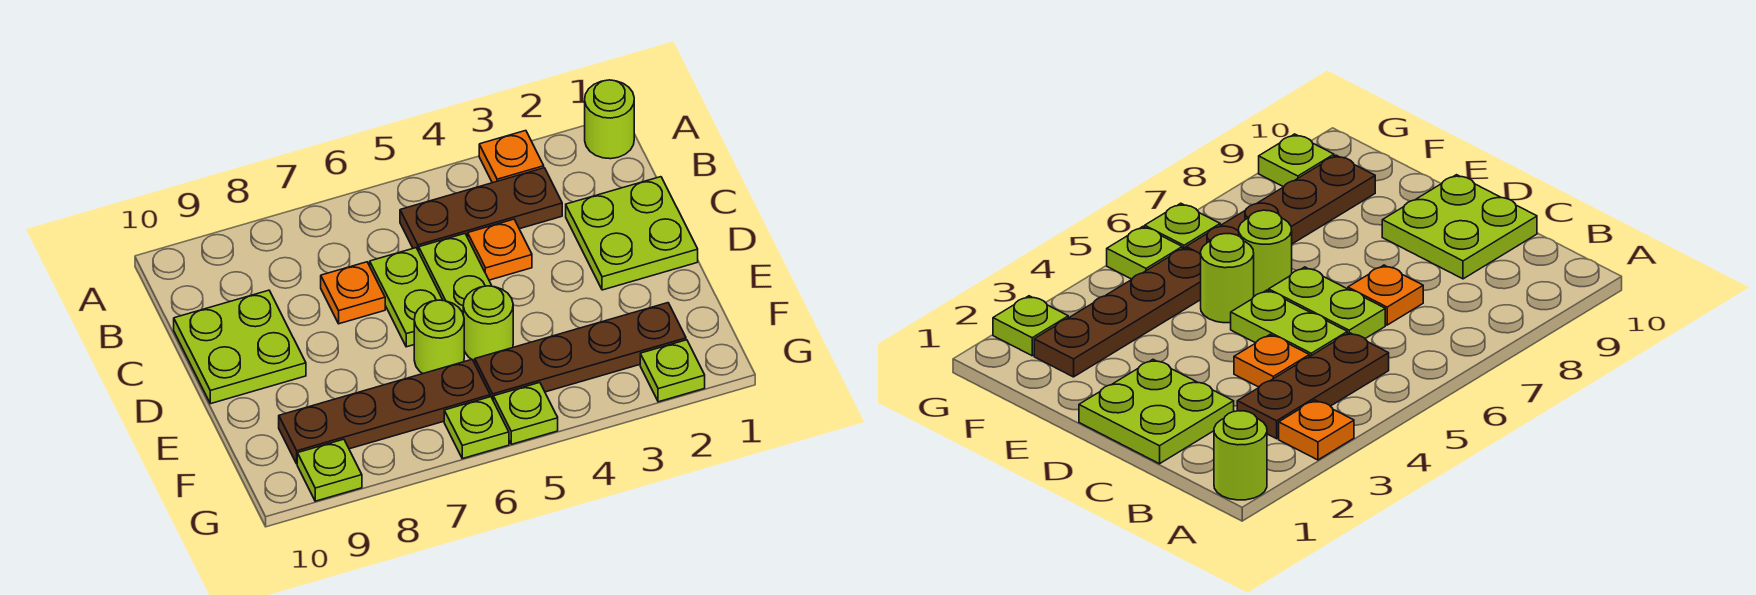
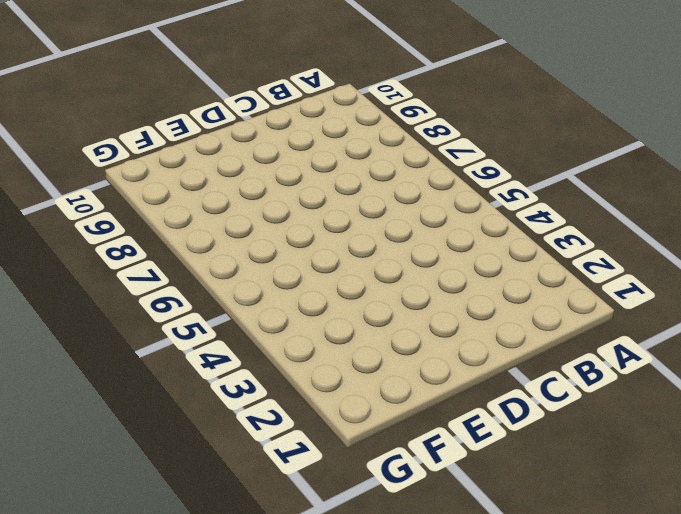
none -> lime round brick A1 level 1
none -> orange plate A3 level 1
none -> brown plate B3:B5 level 1

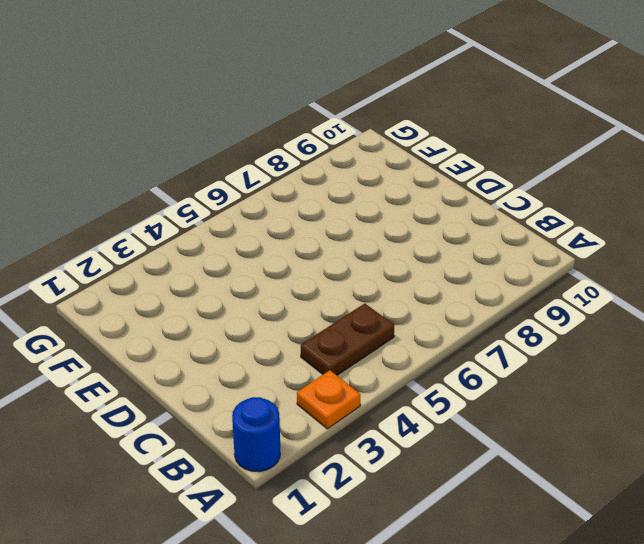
blue round brick A1 level 1 -> lime round brick A1 level 1
brown plate B4:B5 level 1 -> brown plate B3:B5 level 1
none -> lime plate C1:D2 level 1
none -> orange plate C4 level 1
none -> lime plate C5:D5 level 1

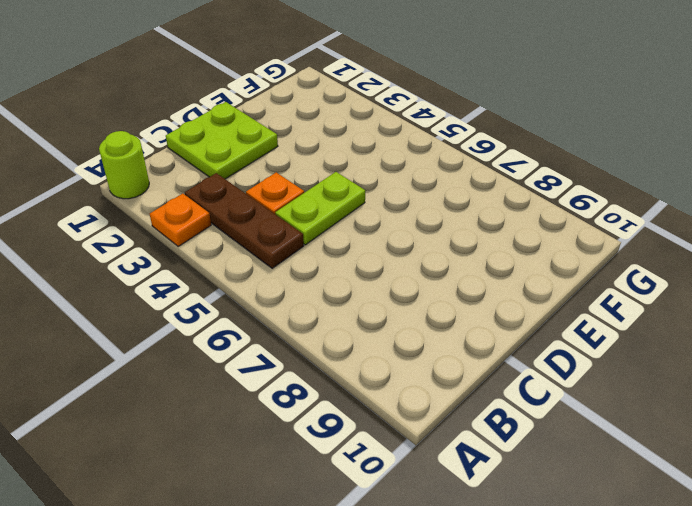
none -> lime plate C6:D6 level 1
none -> orange plate C7 level 1
none -> lime plate C9:D10 level 1

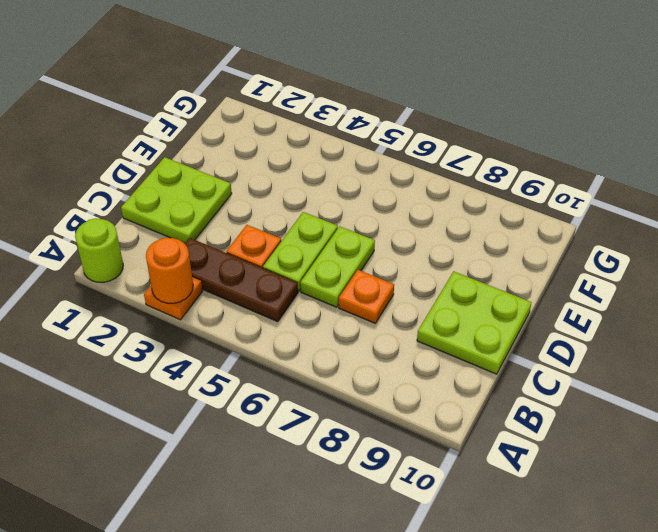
orange round brick A3 level 2 -> none
none -> lime round brick E5 level 1
none -> lime round brick E6 level 1
none -> brown plate F2:F5 level 1

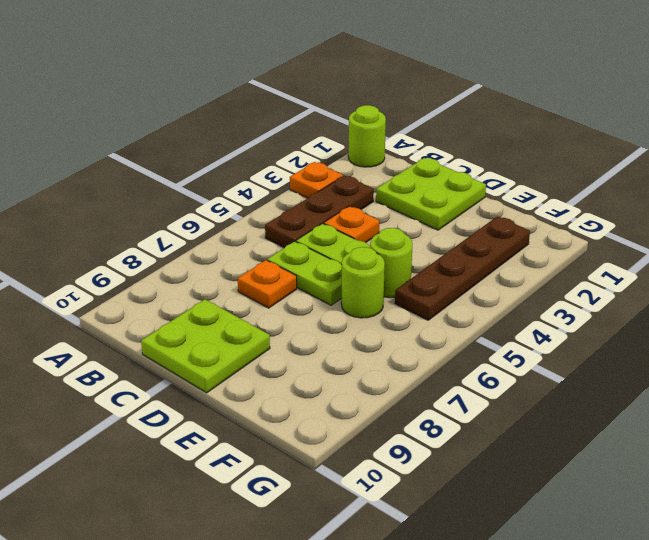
none -> brown plate F6:F9 level 1
none -> lime plate G2 level 1
none -> lime plate G5 level 1

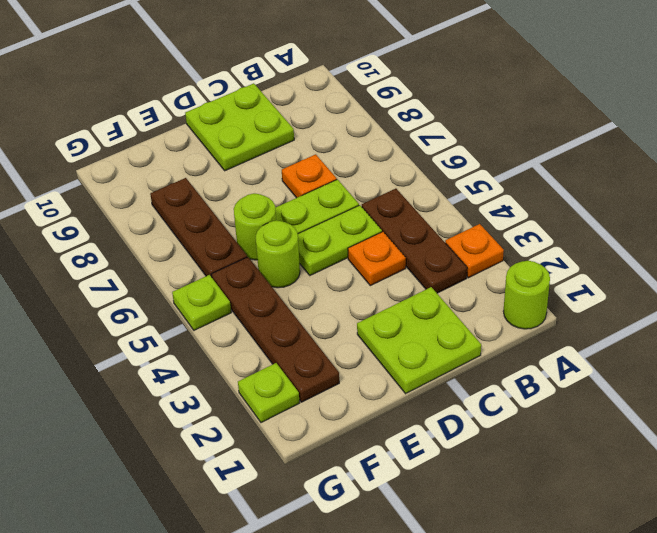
brown plate F6:F8 level 1 -> brown plate F6:F9 level 1
none -> lime plate G6 level 1
none -> lime plate G9 level 1

